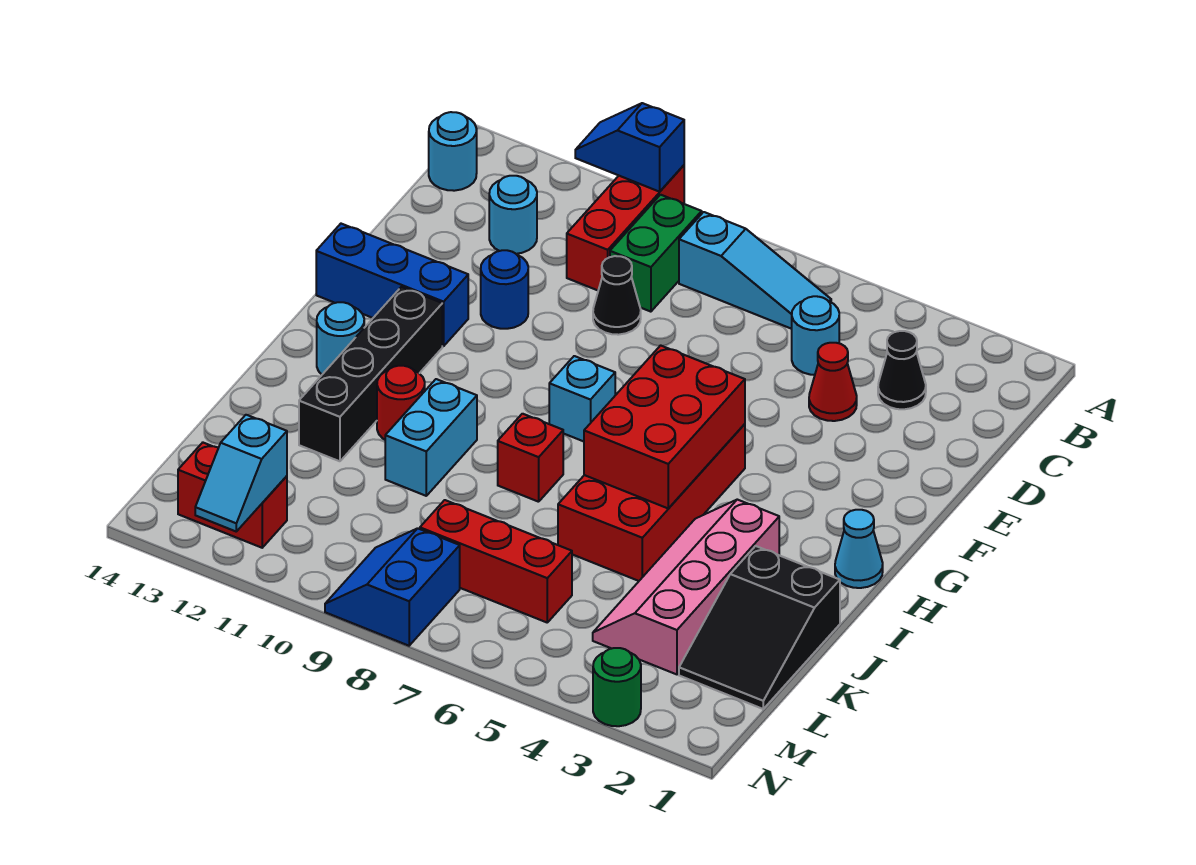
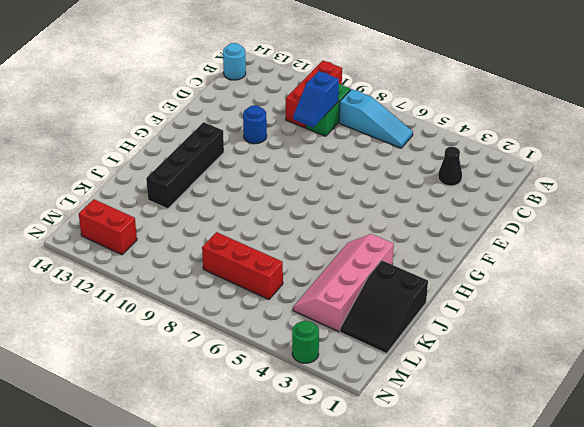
blue slope C9:D9 level 2 top C -> blue slope A10:A11 level 2 top 10
none -> cyan round brick C5 level 1
none -> cyan round brick C12 level 1
none -> red cone D4 level 1

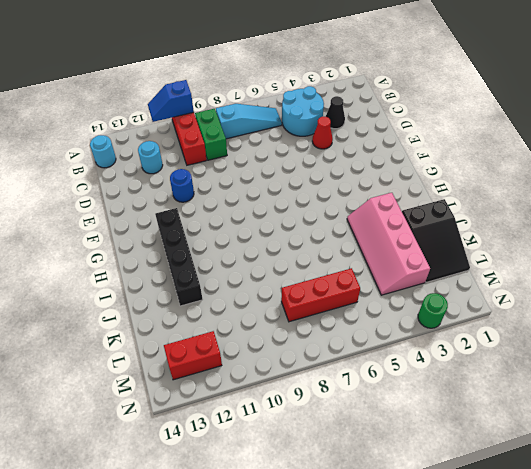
cyan round brick B4:C5 level 1 -> cyan round brick C5 level 1
none -> black cone D9 level 1
none -> blue brick F12:F14 level 1
none -> red brick G5:J6 level 1

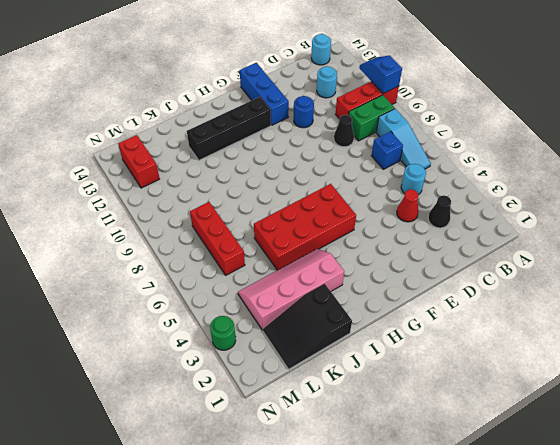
blue brick C7 level 1 -> none
none -> cyan brick G8 level 1
none -> cyan cone H1 level 1
none -> cyan round brick H13 level 1

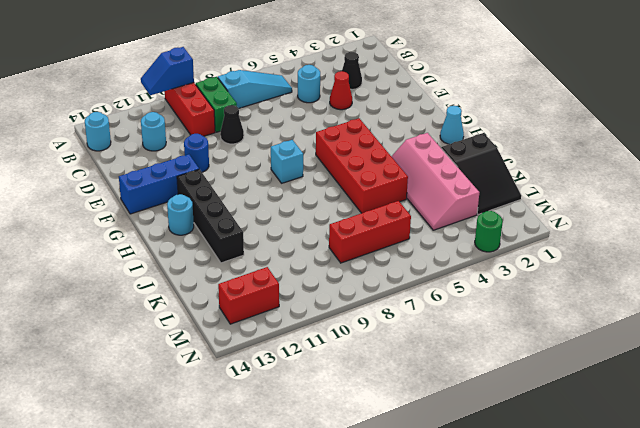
none -> red brick I8 level 1
none -> cyan brick I10:J10 level 1
none -> red round brick I11 level 1

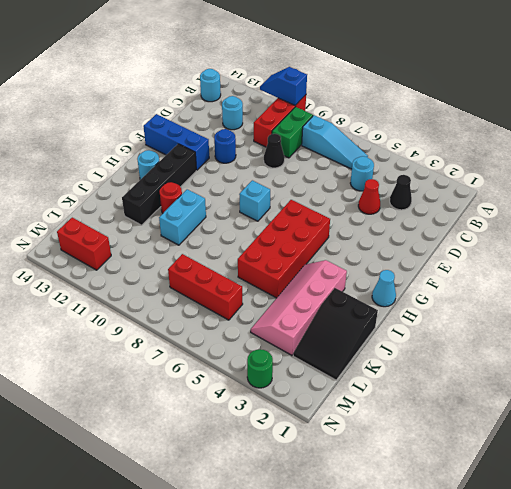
none -> red brick I8 level 1
none -> blue slope M8:N9 level 1 top 8
none -> red brick G5:I6 level 2

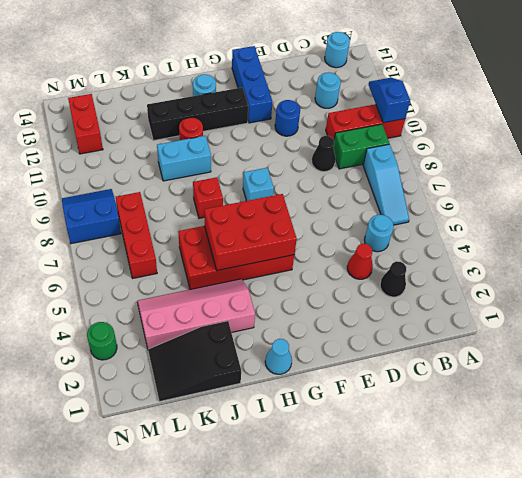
none -> cyan slope M12:N12 level 2 top M

